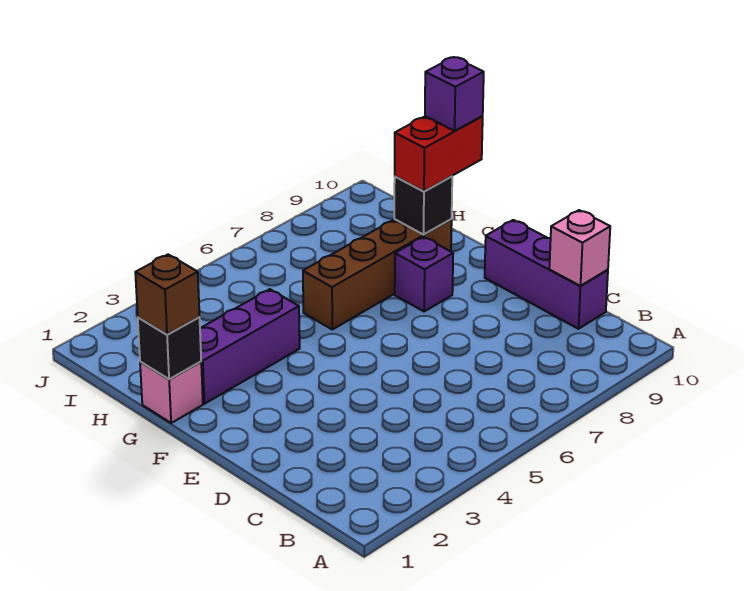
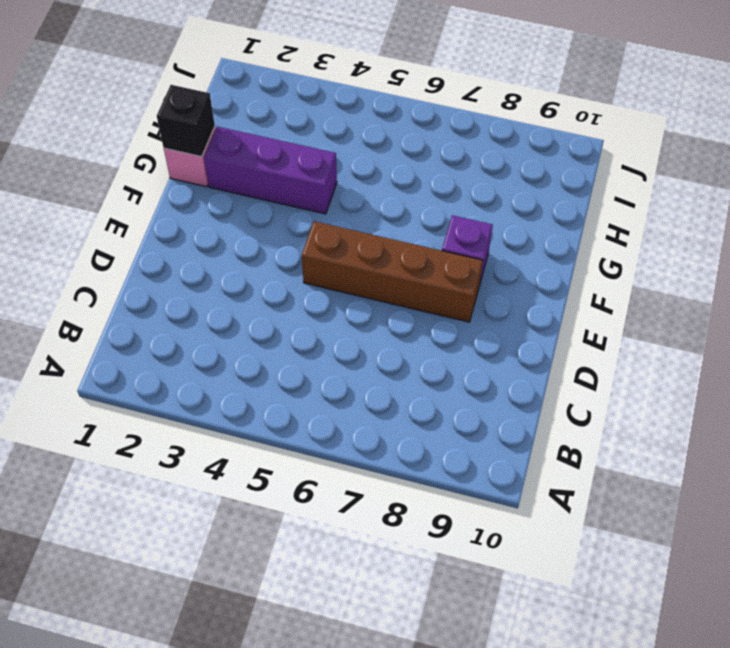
brown brick E5:E8 level 1 -> brown brick G6:G9 level 1
none -> purple brick C10:E10 level 1
none -> pink brick C10 level 2

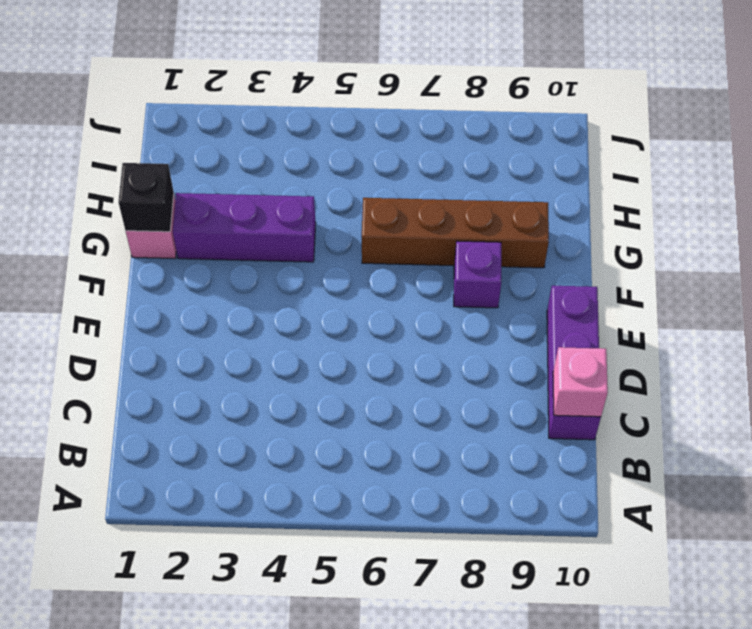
none -> black brick G9 level 2
none -> brown brick G1 level 3

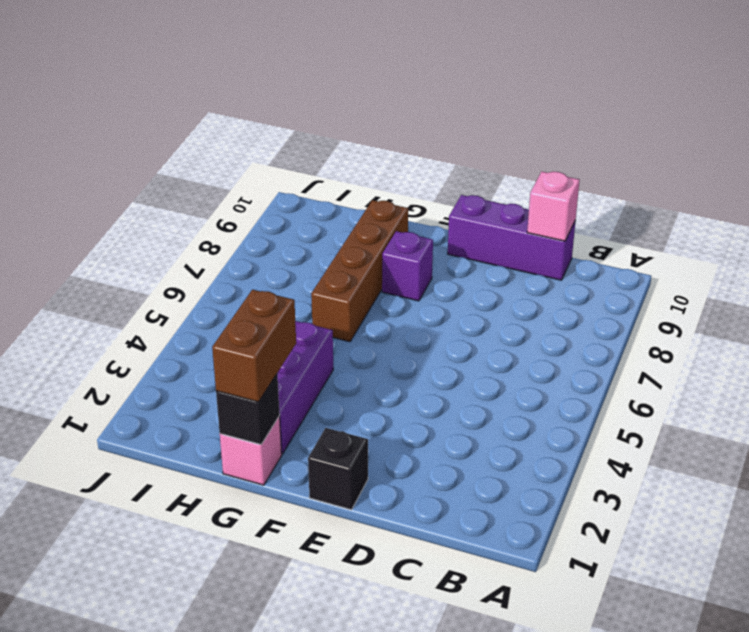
black brick E1 level 1 -> black brick G9 level 2
brown brick G1:G2 level 3 -> brown brick G1 level 3
none -> red brick G9:G10 level 3
none -> purple brick G10 level 4

